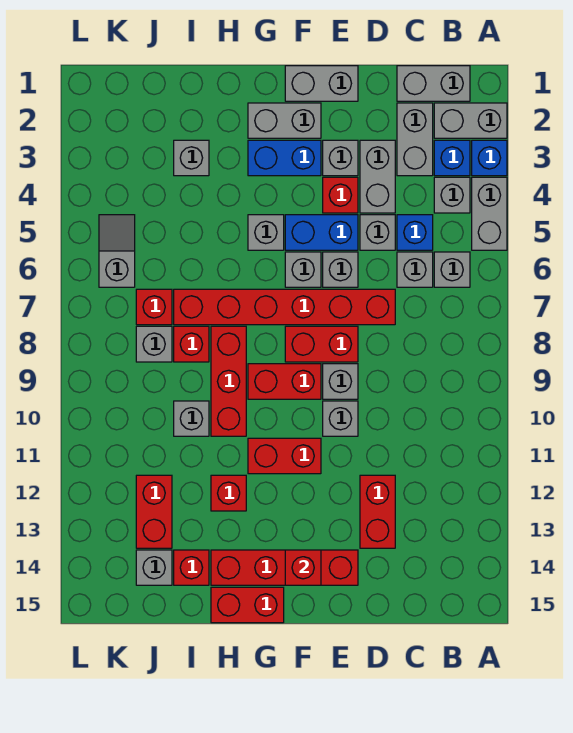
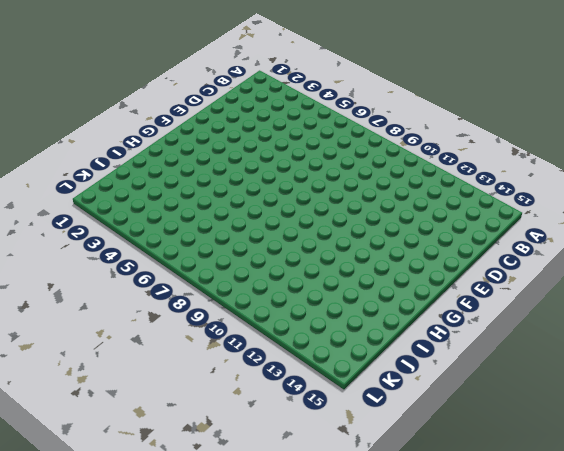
none -> grey brick A2:B2 level 1
none -> blue brick A3 level 1
none -> grey brick A4:A5 level 1
none -> grey brick B1:C1 level 1

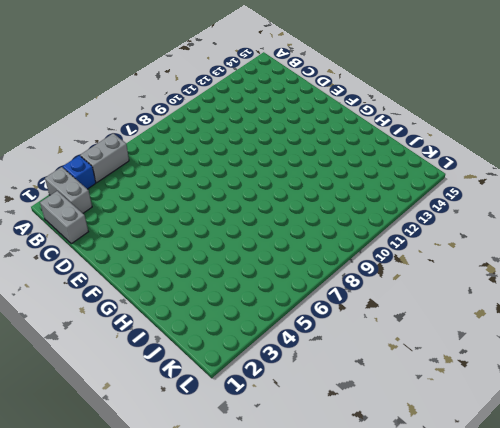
none -> blue brick B3 level 1
none -> grey brick B4 level 1
none -> grey brick B6 level 1
none -> grey brick C2:C3 level 1

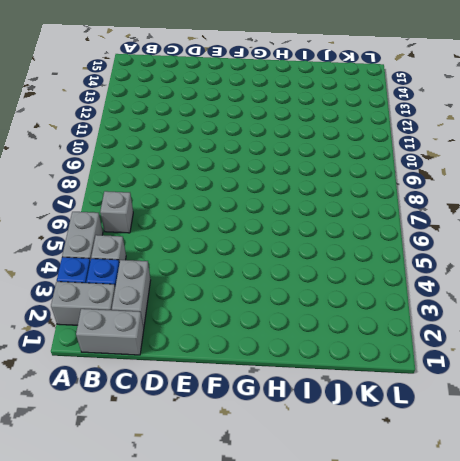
none -> blue brick C5 level 1
none -> grey brick C6 level 1
none -> grey brick D3:D4 level 1
none -> grey brick D5 level 1

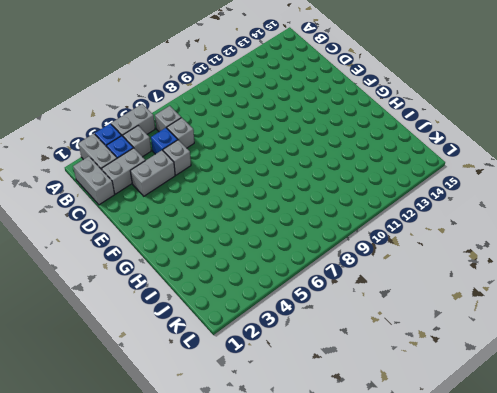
none -> red brick D7:I7 level 1
none -> red brick D12:D13 level 1
none -> grey brick E1:F1 level 1
none -> grey brick E3 level 1

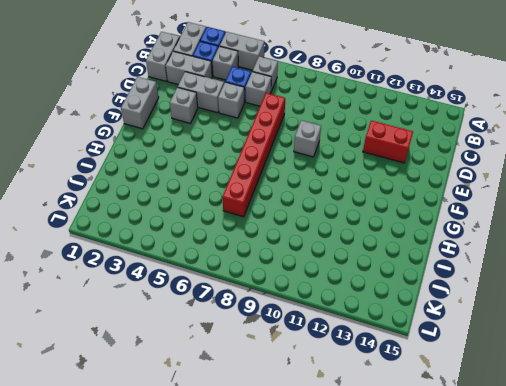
none -> red brick E4 level 1
none -> blue brick E5:F5 level 1
none -> grey brick E6 level 1
none -> red brick E8:F8 level 1

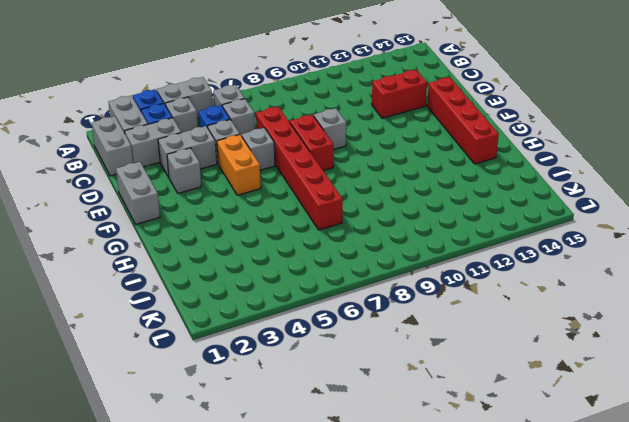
orange brick E5:F5 level 1 -> blue brick E5:F5 level 1
none -> red brick E4 level 1
none -> grey brick E10 level 1
none -> grey brick F2:G2 level 1
none -> blue brick F3:G3 level 1

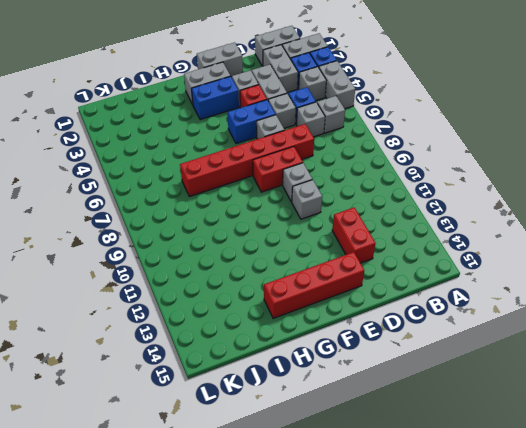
none -> grey brick F6 level 1
none -> red brick F9:G9 level 1
none -> red brick F11:G11 level 1
none -> grey brick G5 level 1

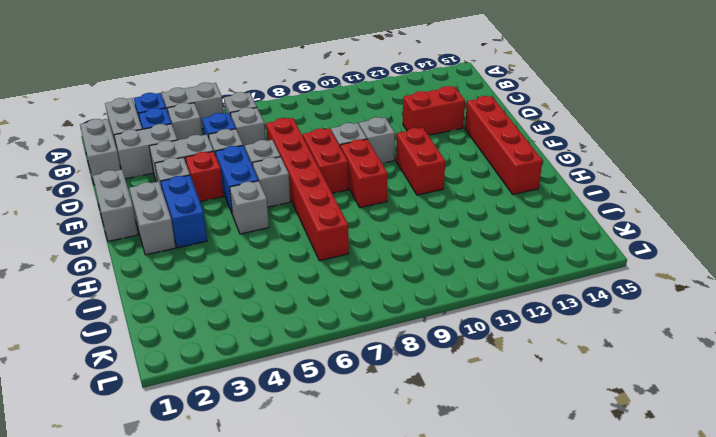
none -> red brick G15:H15 level 1
none -> red brick H8:H10 level 1
none -> red brick H12 level 1
none -> grey brick I3 level 1

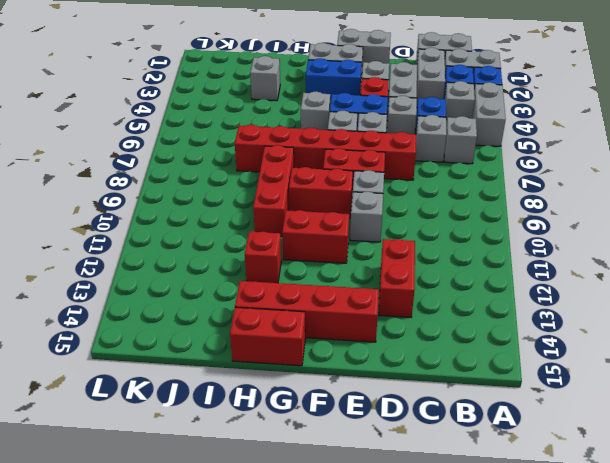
none -> red brick I8 level 1
none -> grey brick I10 level 1
none -> red brick I14 level 1
none -> red brick J7 level 1

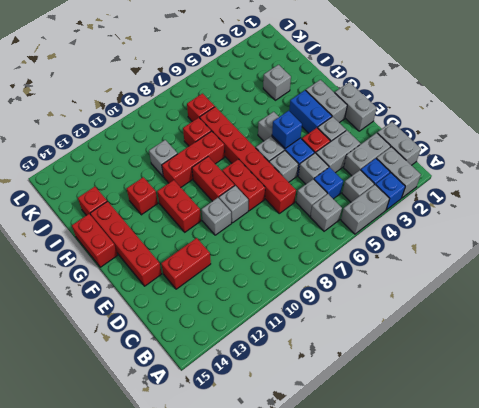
blue brick F5 level 2 -> none
none -> grey brick J8 level 1
none -> red brick J12:J13 level 1
none -> grey brick J14 level 1
none -> grey slope K5:K6 level 1 top 6

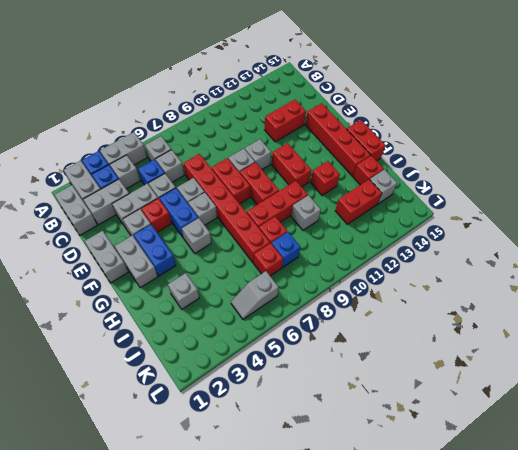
blue brick J8 level 1 -> grey brick J8 level 1
none -> red brick F14 level 2

